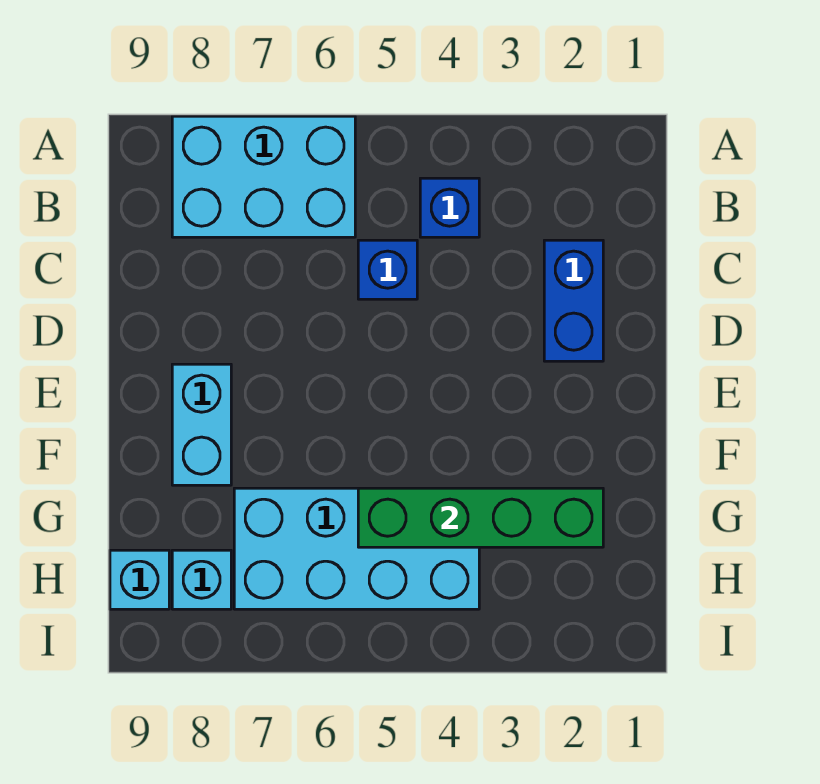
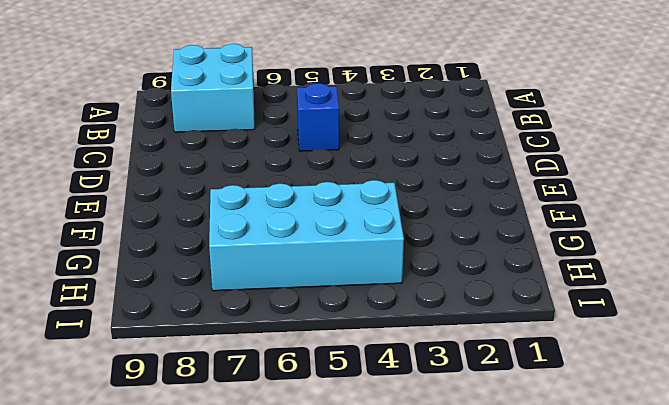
cyan brick A7:B8 level 1 -> cyan brick A6:B8 level 1
none -> blue brick B4 level 1
none -> blue brick C2:D2 level 1

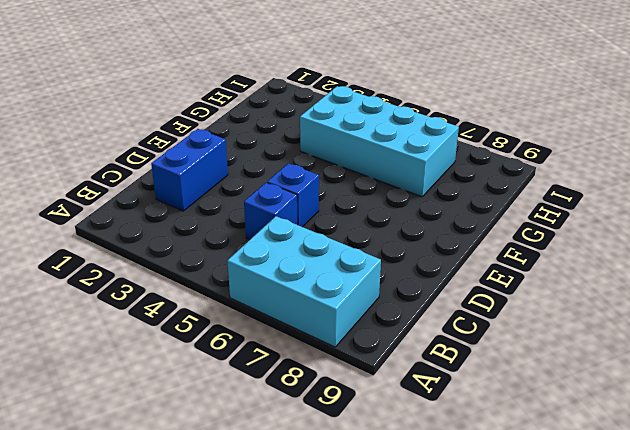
blue brick D5 level 1 -> blue brick B4 level 1
none -> cyan brick E8:F8 level 1
none -> cyan brick H8 level 1

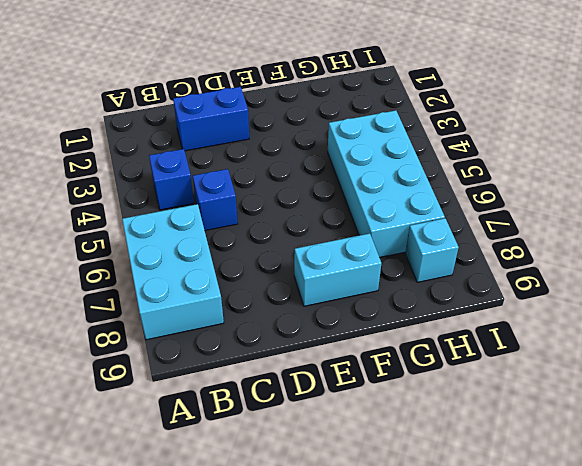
none -> cyan brick H9 level 1
none -> green brick G2:G5 level 2

